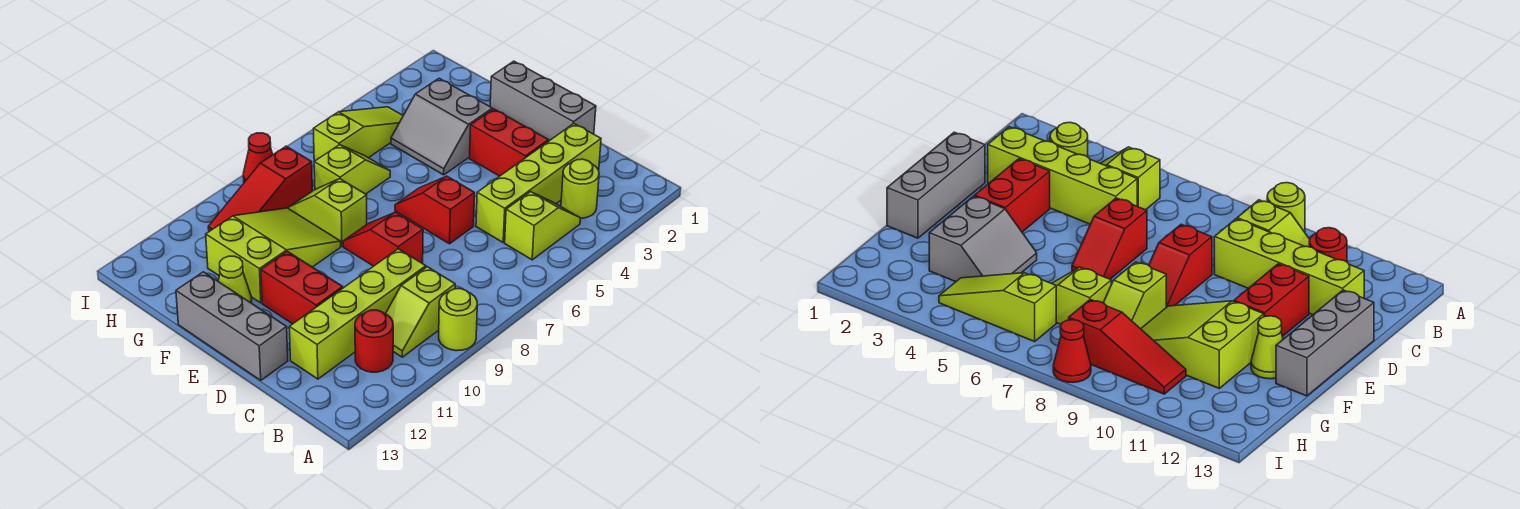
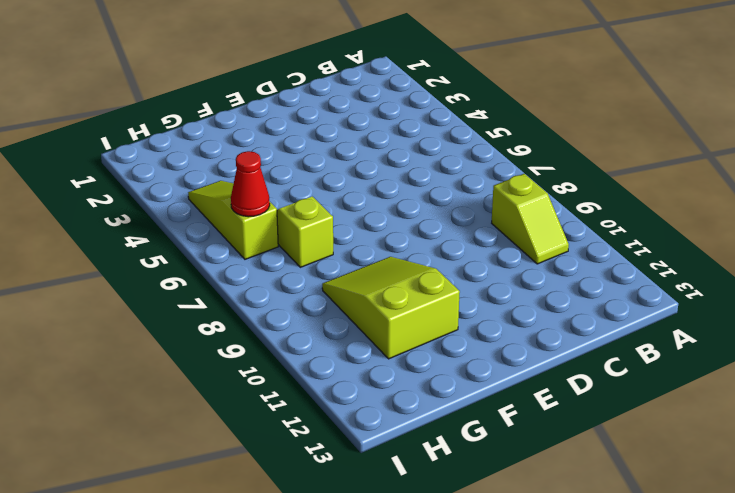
red cone H6 level 2 -> red cone I8 level 1
none -> lime round brick A9 level 1
none -> lime round brick B3 level 1
none -> lime slope B4:B5 level 1 top 5

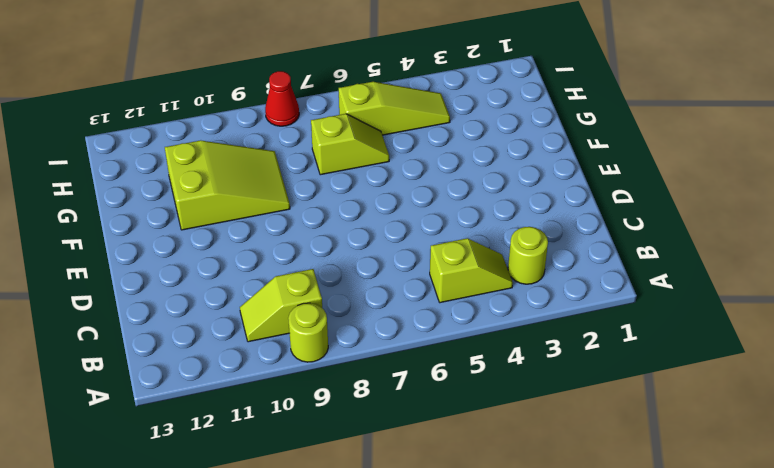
none -> red round brick B11 level 1
none -> lime brick C2:C5 level 1
none -> lime brick C9:C12 level 1

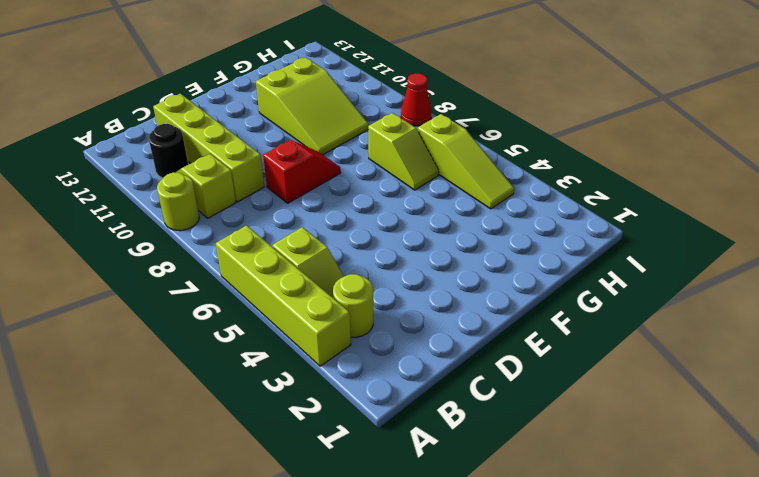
lime brick A3:A6 level 1 -> lime brick C2:C5 level 1
black round brick B11 level 1 -> red round brick B11 level 1
none -> grey brick D1:F1 level 1
none -> red brick D3:E3 level 1
none -> red slope D6:E6 level 1 top D

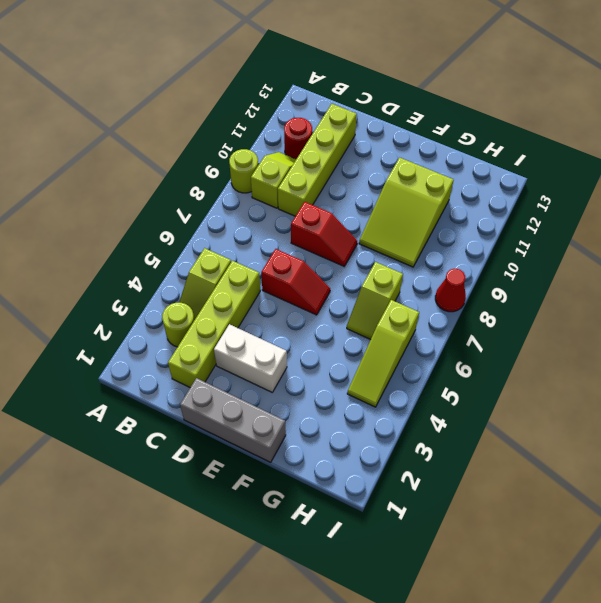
white brick D3:E3 level 1 -> red brick D3:E3 level 1
none -> red brick D11:E11 level 1
none -> grey brick D13:F13 level 1
none -> grey slope F3:G4 level 1 top 3

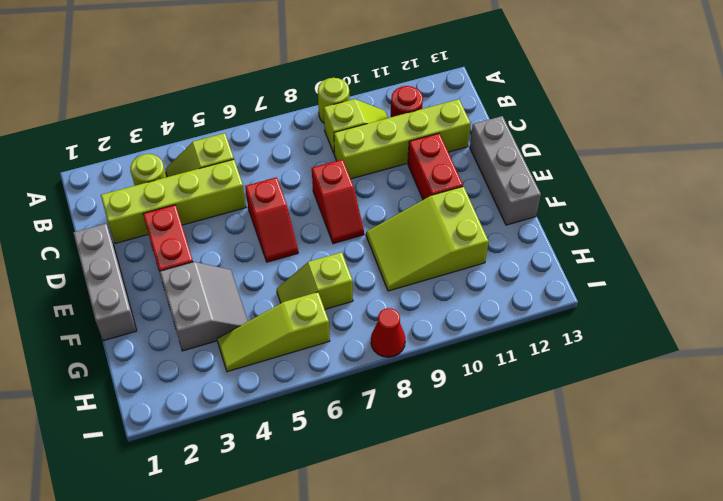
none -> lime slope F8:G8 level 1 top F
none -> lime cone F12 level 1
none -> red slope H8:H10 level 1 top 8

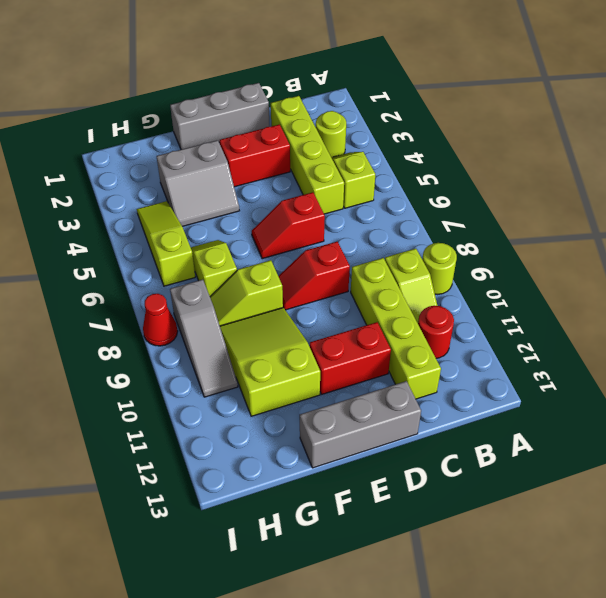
grey slope H8:H10 level 1 top 8 -> red slope H8:H10 level 1 top 8
none -> lime cone F12 level 1

